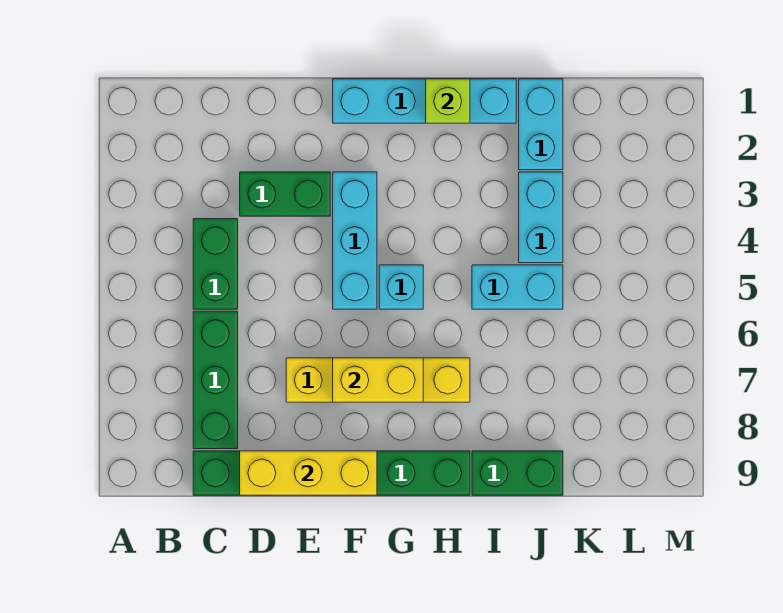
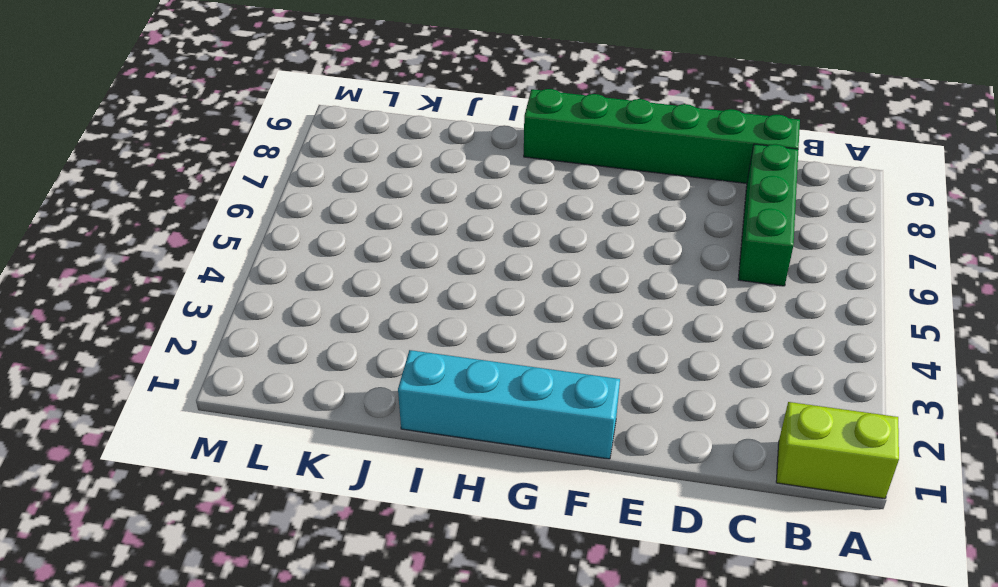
lime brick A1:B1 level 1 -> none
none -> green brick C4:C5 level 1
none -> green brick D3:E3 level 1
none -> yellow brick E7:H7 level 1

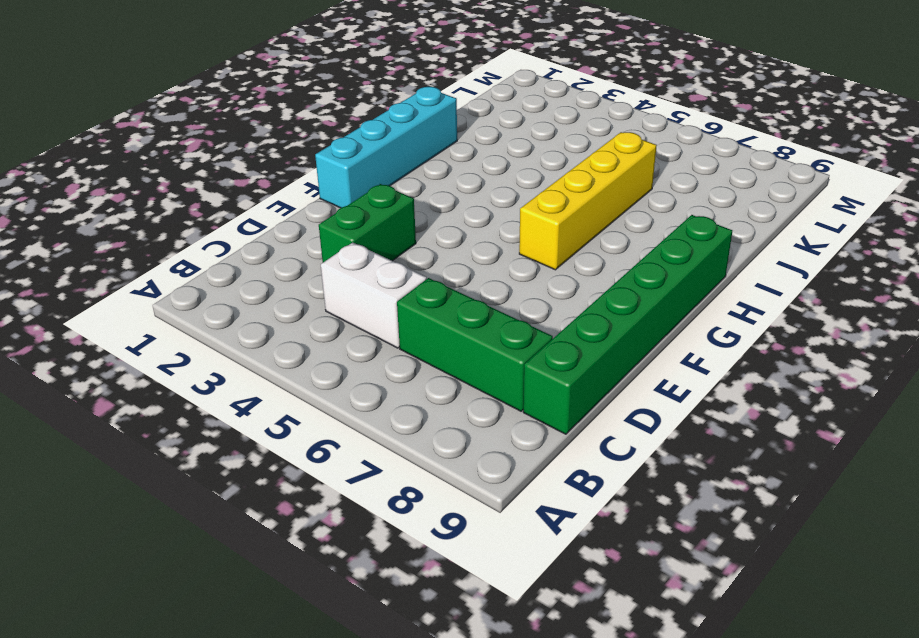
white brick C4:C5 level 1 -> green brick C4:C5 level 1
yellow brick G6:J6 level 1 -> yellow brick E7:H7 level 1
none -> cyan brick F3:F5 level 1
none -> cyan brick G5 level 1
none -> cyan brick I5:J5 level 1

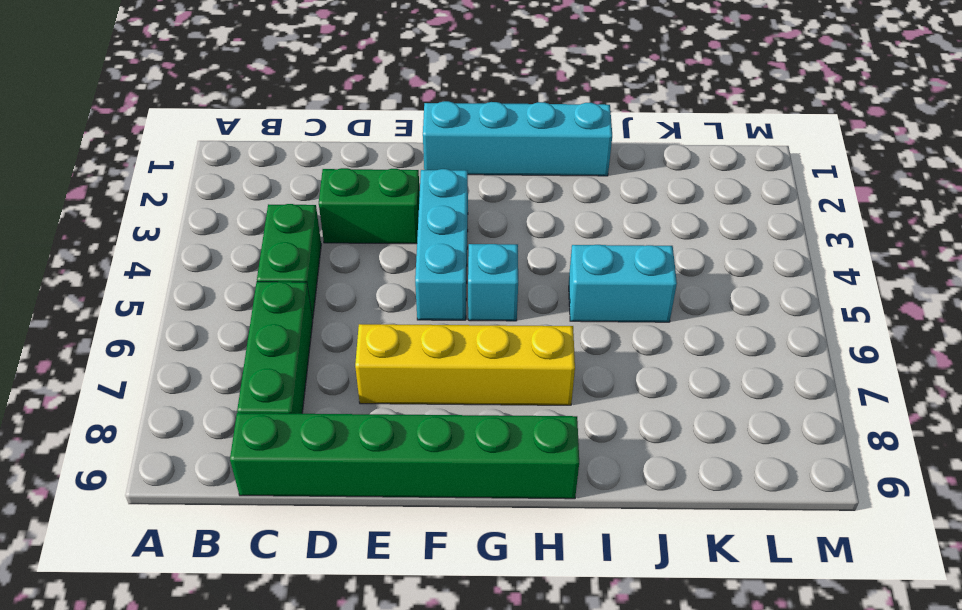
none -> green brick I9:J9 level 1
none -> cyan brick J1:J2 level 1
none -> cyan brick J3:J4 level 1

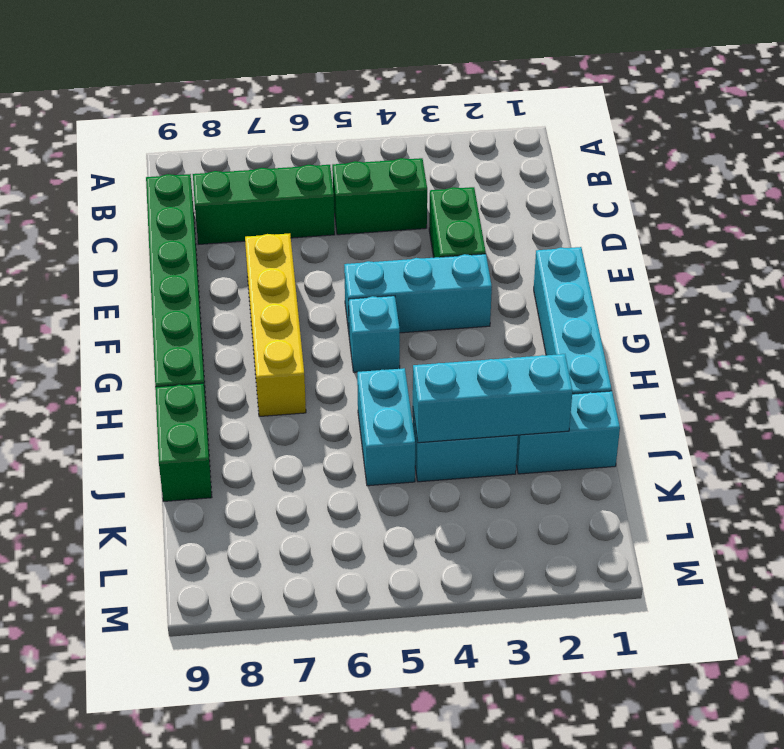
cyan brick J2:J4 level 2 -> none
none -> yellow brick D9:F9 level 2
none -> yellow brick F7:G7 level 2
none -> lime brick H1 level 2

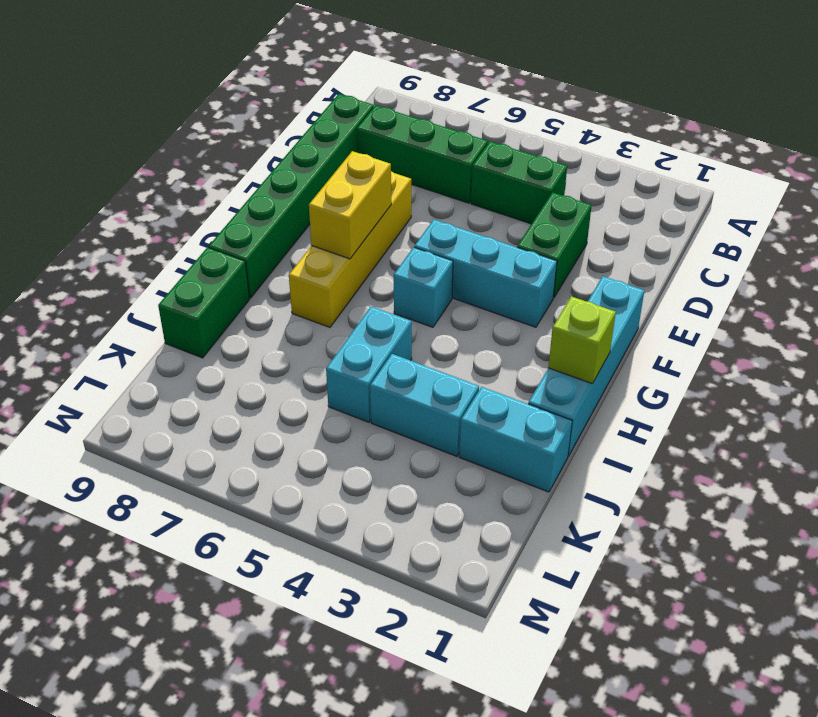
none -> yellow brick D9:F9 level 2

